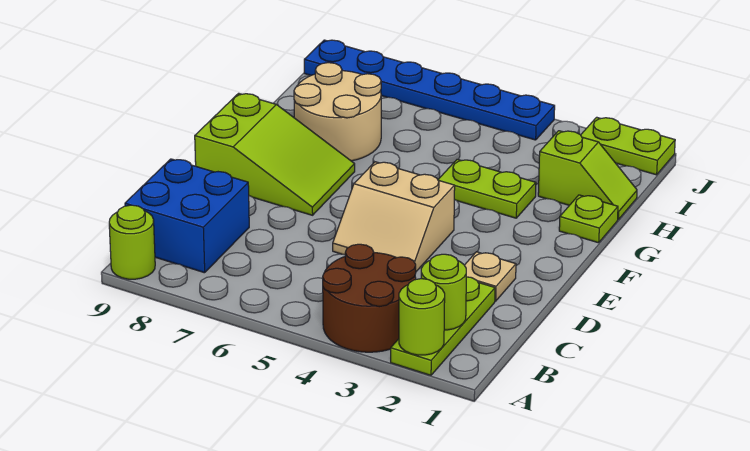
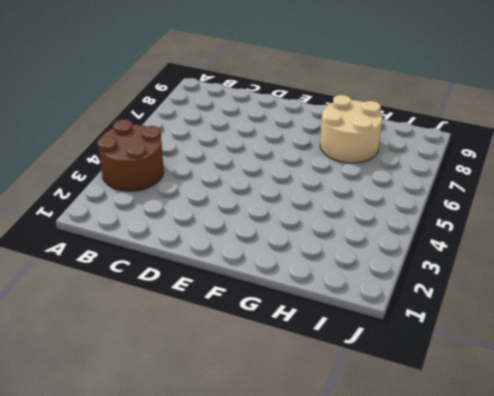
none -> lime plate A2:C2 level 1
none -> lime round brick A9 level 1
none -> blue brick B8:C9 level 1

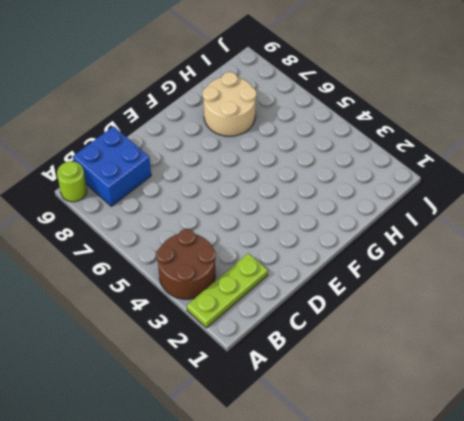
none -> tan plate D2 level 1
none -> tan slope D4:E5 level 1 top E
none -> lime slope E7:F9 level 1 top 9

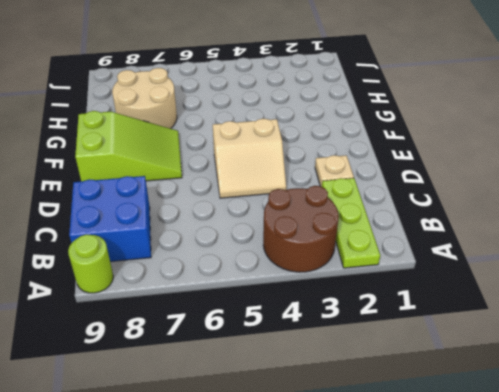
none -> lime plate G1 level 1
none -> lime plate G3:G4 level 1
none -> lime slope H1:H2 level 1 top 2

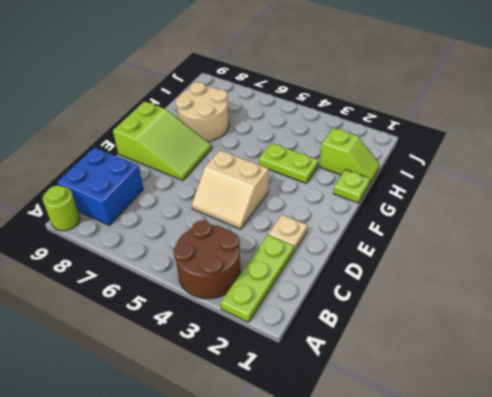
none -> lime plate J1:J2 level 1
none -> blue plate J4:J9 level 1
none -> lime round brick A2 level 2

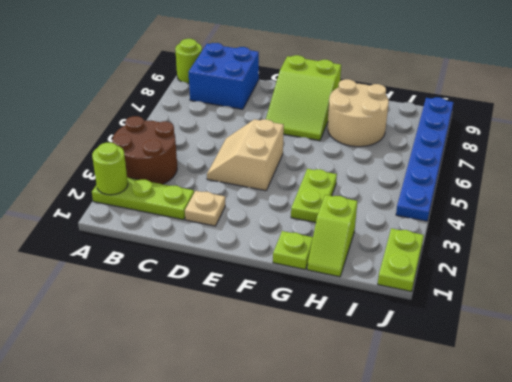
none -> lime round brick B2 level 2

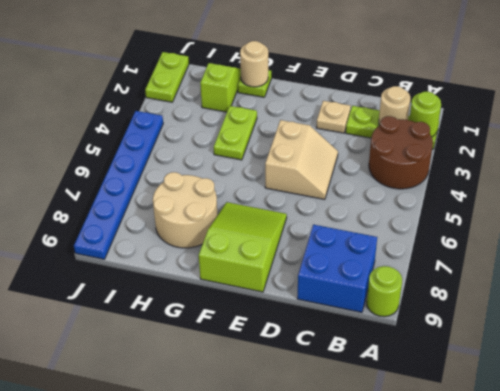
tan round brick B2 level 2 -> lime round brick B2 level 2
tan round brick G1 level 2 -> none

